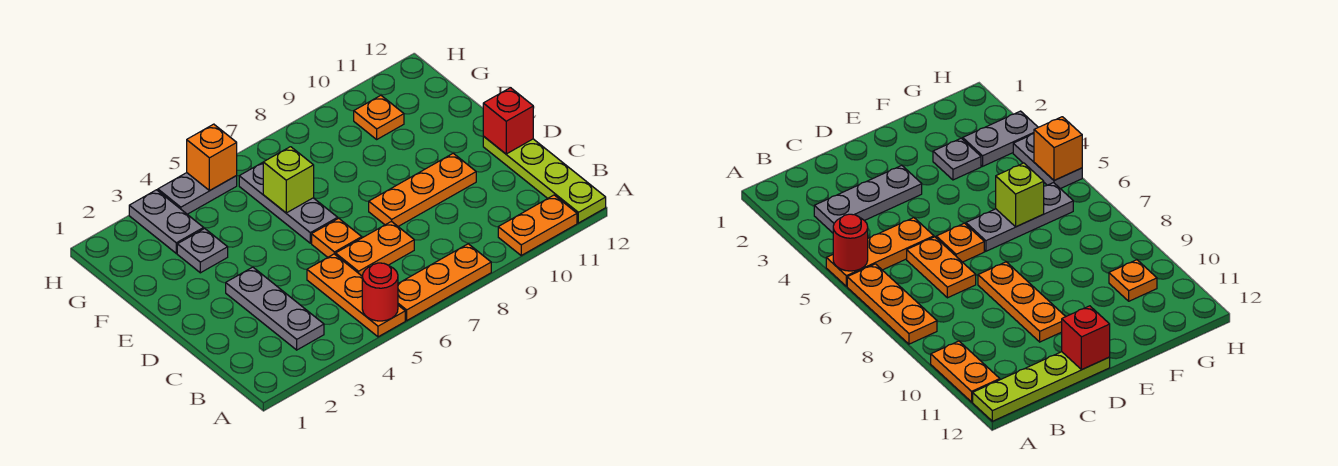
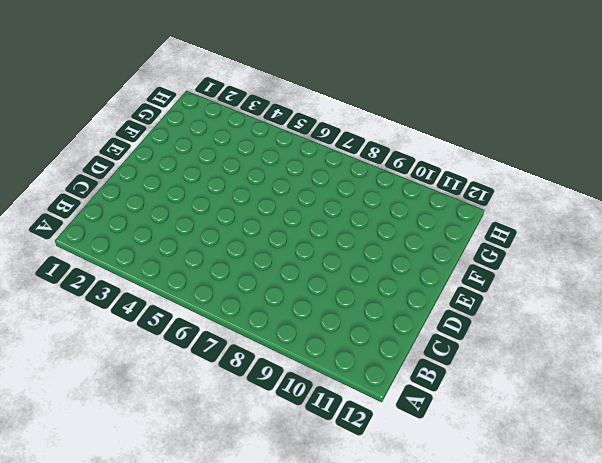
none -> orange plate A5:C5 level 1
none -> orange plate A6:A8 level 1
none -> orange plate A10:A11 level 1

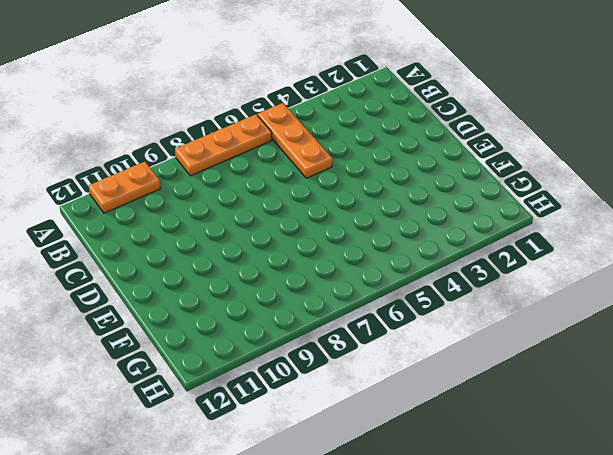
none -> lime plate A12:D12 level 1
none -> grey plate B3:D3 level 1
none -> orange plate C6:C7 level 1

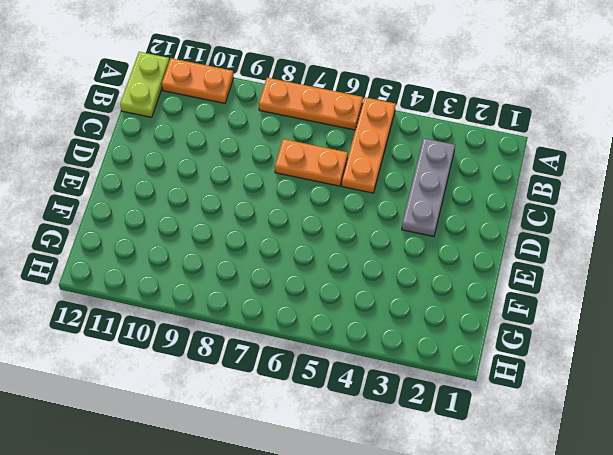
lime plate A12:B12 level 1 -> lime plate A12:D12 level 1
none -> orange plate D6 level 1
none -> orange plate D8:D10 level 1
none -> grey plate E6:G6 level 1

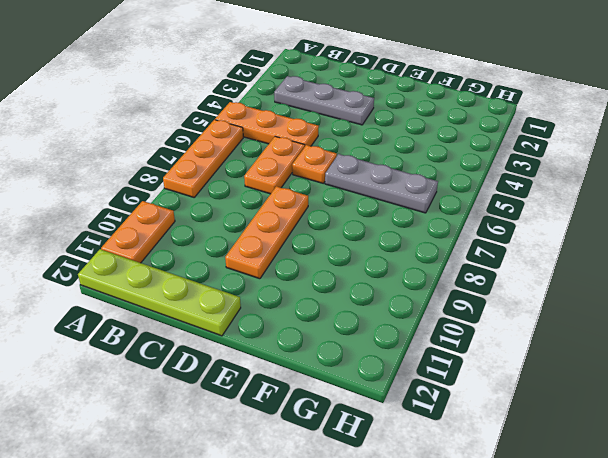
none -> grey plate F3 level 1
none -> grey plate G3:H3 level 1
none -> orange plate G10 level 1

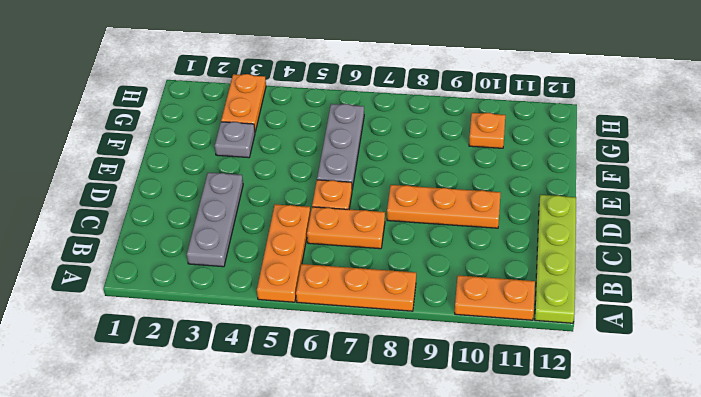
orange plate G3:H3 level 1 -> grey plate G3:H3 level 1
none -> grey plate H4:H5 level 1
none -> red round brick A5 level 2
none -> red brick D12 level 2

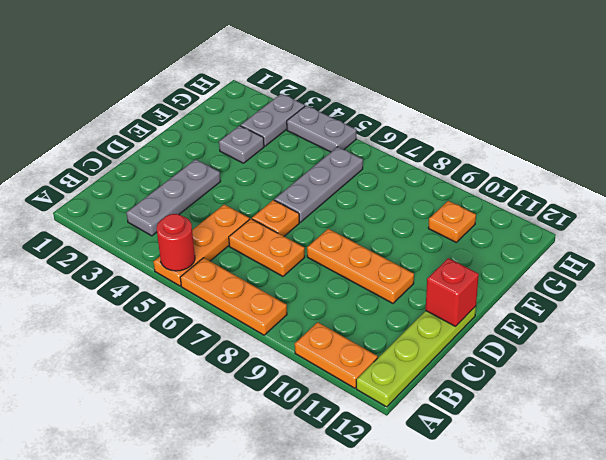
none -> lime brick F6 level 2
none -> orange brick H5 level 2

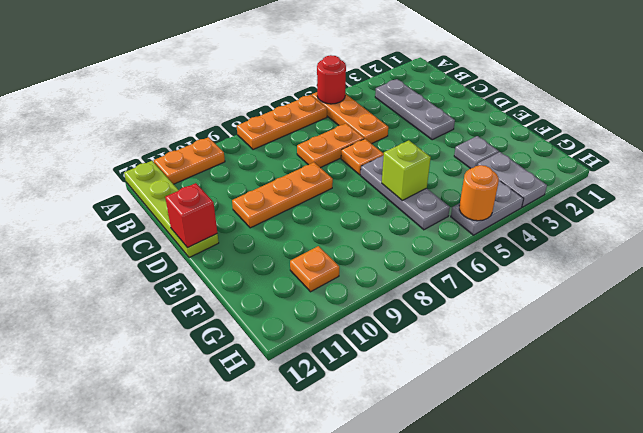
orange round brick H5 level 2 -> orange brick H5 level 2

